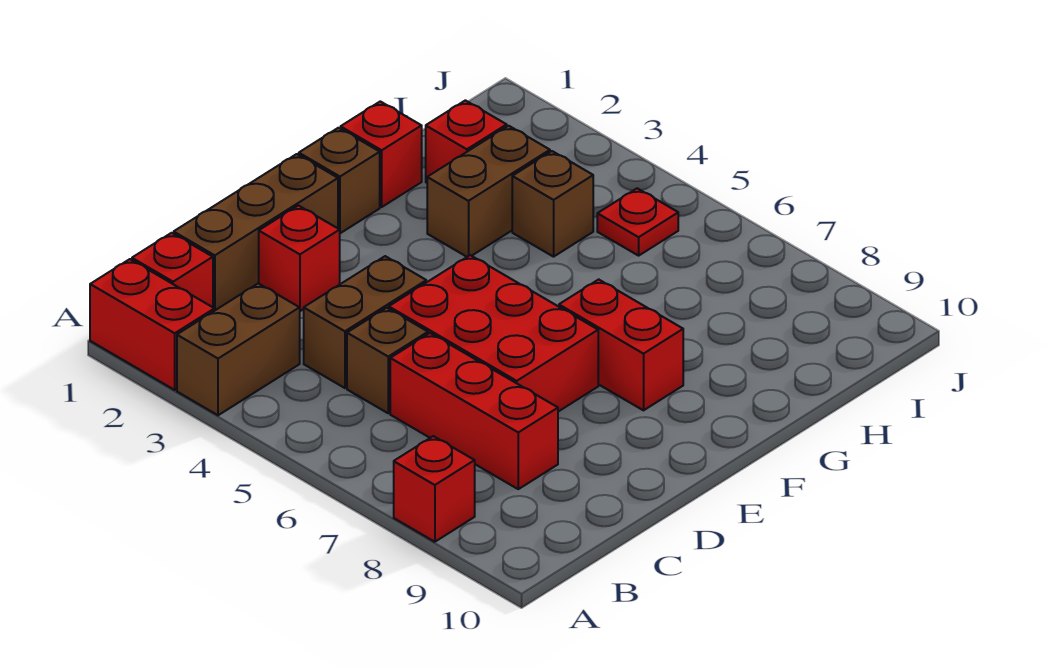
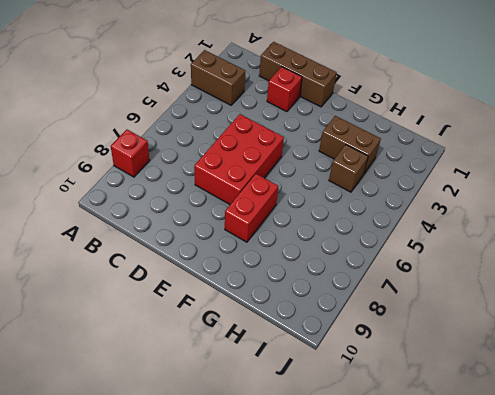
none -> red brick A1:A2 level 1
none -> red brick B1 level 1
none -> brown brick C4:D4 level 1

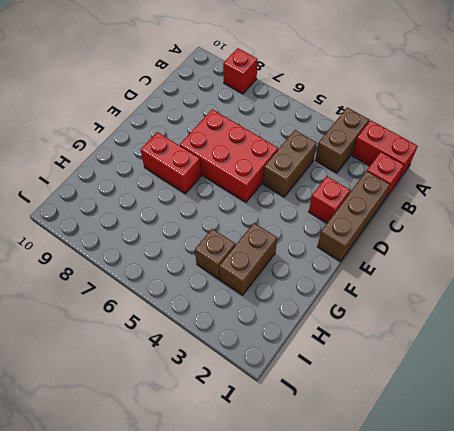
none -> brown brick C5 level 1
none -> red brick C6:C8 level 1
none -> brown brick F1 level 1

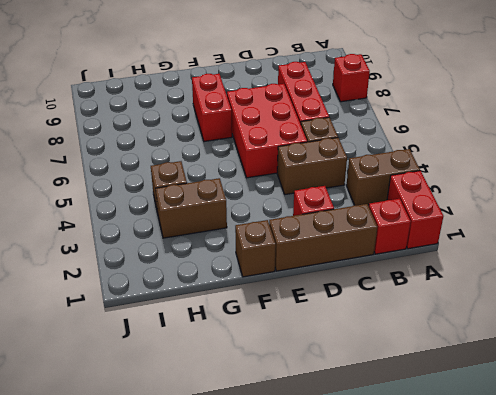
none -> red brick G1 level 1
none -> red brick H2 level 1
none -> red plate I5 level 1

